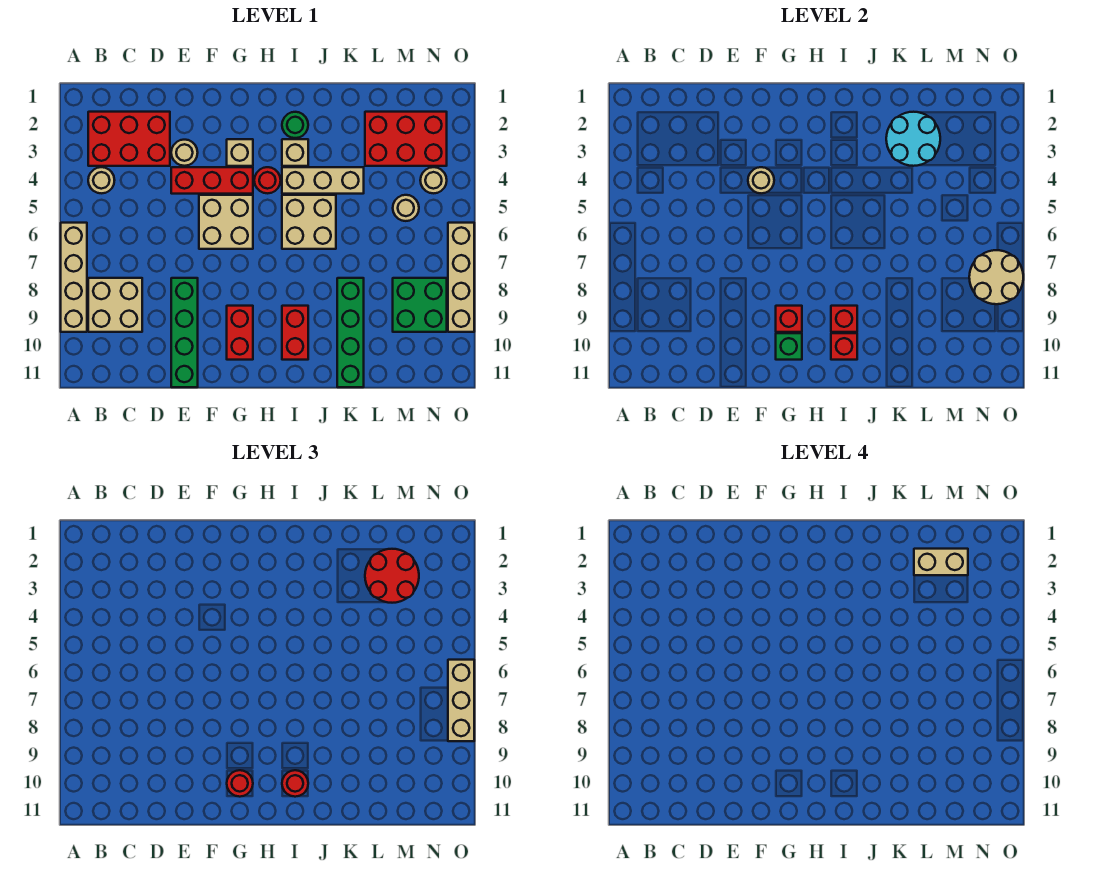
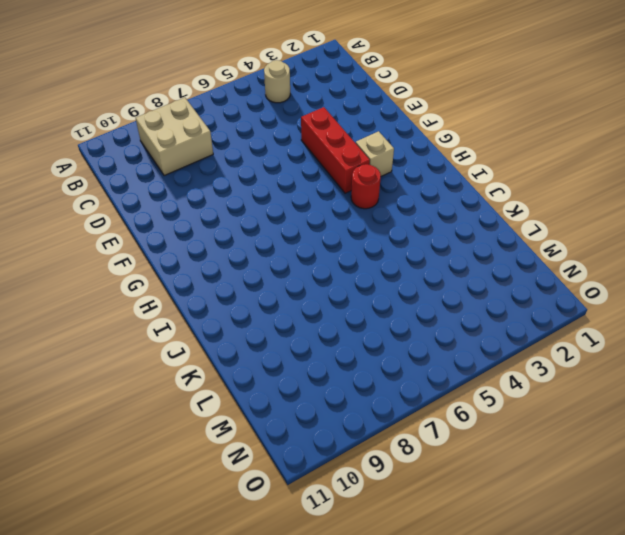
none -> tan brick A6:A9 level 1
none -> red brick B2:D3 level 1
none -> tan round brick E3 level 1
none -> green brick E8:E11 level 1

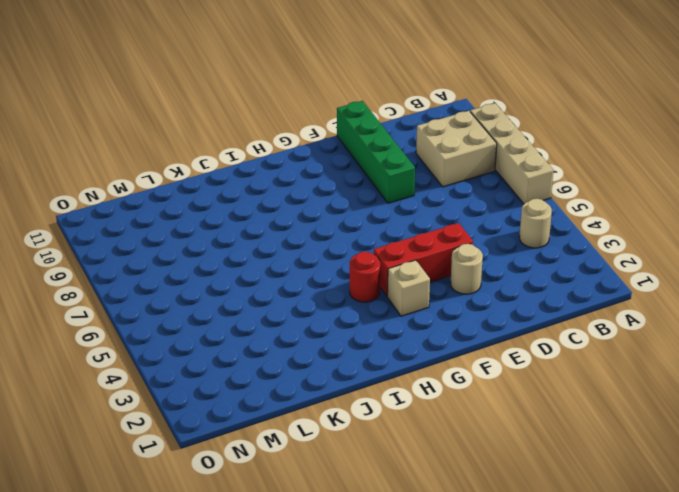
none -> red brick B2:D3 level 1
none -> tan brick F5:G6 level 1
none -> red brick G9:G10 level 1
none -> green round brick I2 level 1

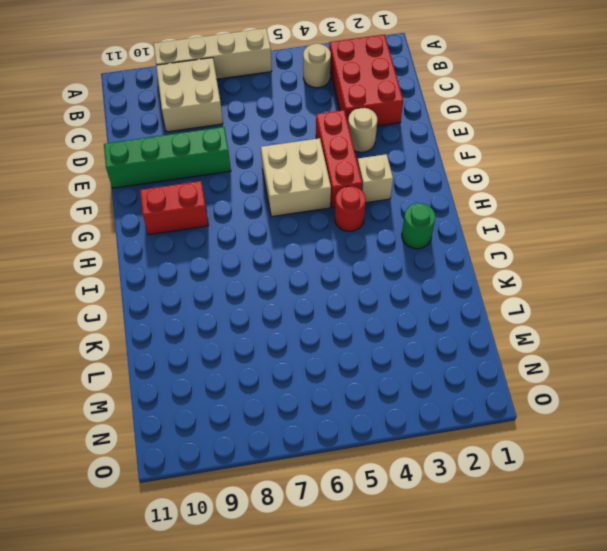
none -> tan brick I3 level 1
none -> tan brick I4:K4 level 1
none -> tan brick I5:J6 level 1
none -> red brick I9:I10 level 1

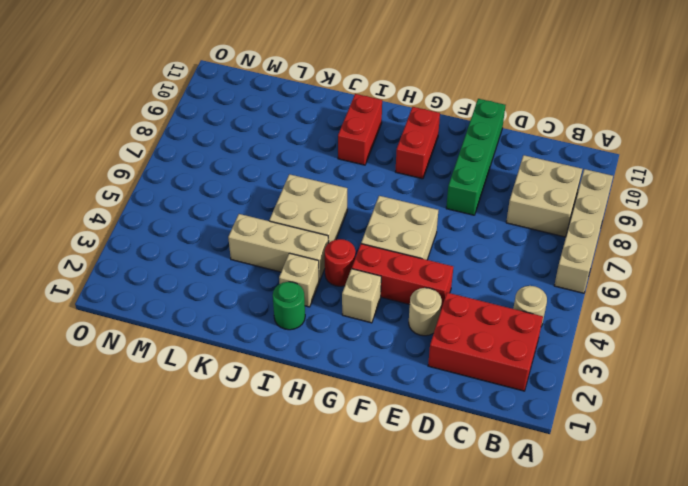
none -> green brick K8:K11 level 1
none -> red brick L2:N3 level 1
none -> tan round brick M5 level 1
none -> green brick M8:N9 level 1

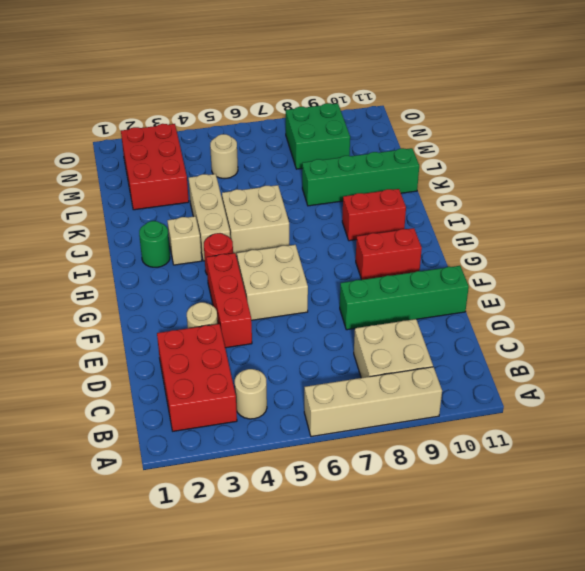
none -> tan brick G3 level 1
none -> tan round brick N4 level 1
none -> tan brick O6:O9 level 1
none -> tan round brick F4 level 2

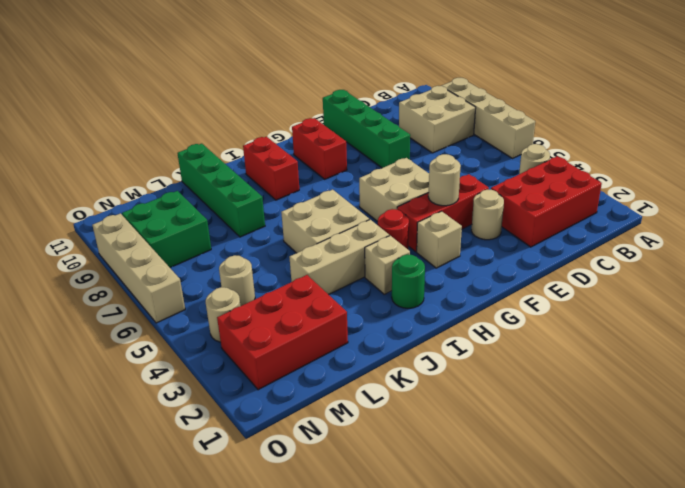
none -> red brick G9 level 2
none -> green brick G10 level 2
none -> red brick I9 level 2
none -> red brick I10 level 2

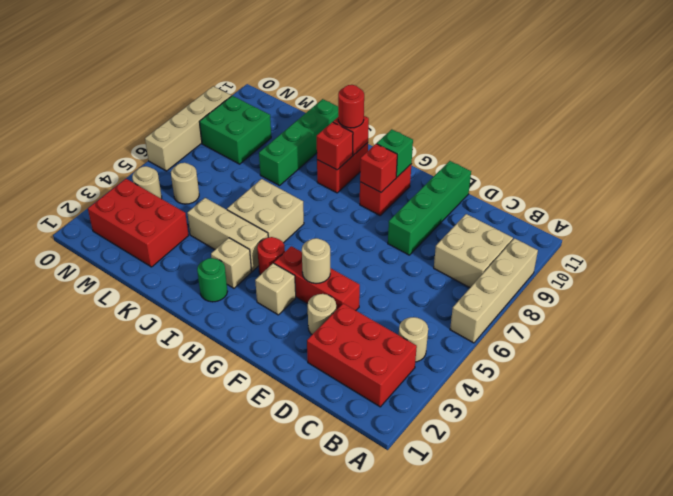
none -> tan brick F5:G6 level 1
none -> cyan round brick K2:L3 level 2
none -> tan round brick N7:O8 level 2
none -> red round brick G10 level 3

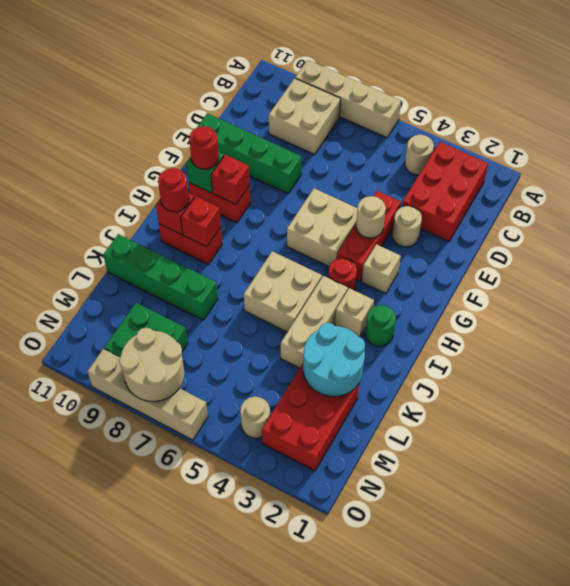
none -> tan round brick M5 level 1
none -> red round brick L2:M3 level 3
none -> tan brick O6:O8 level 3
none -> tan brick L2:M2 level 4

